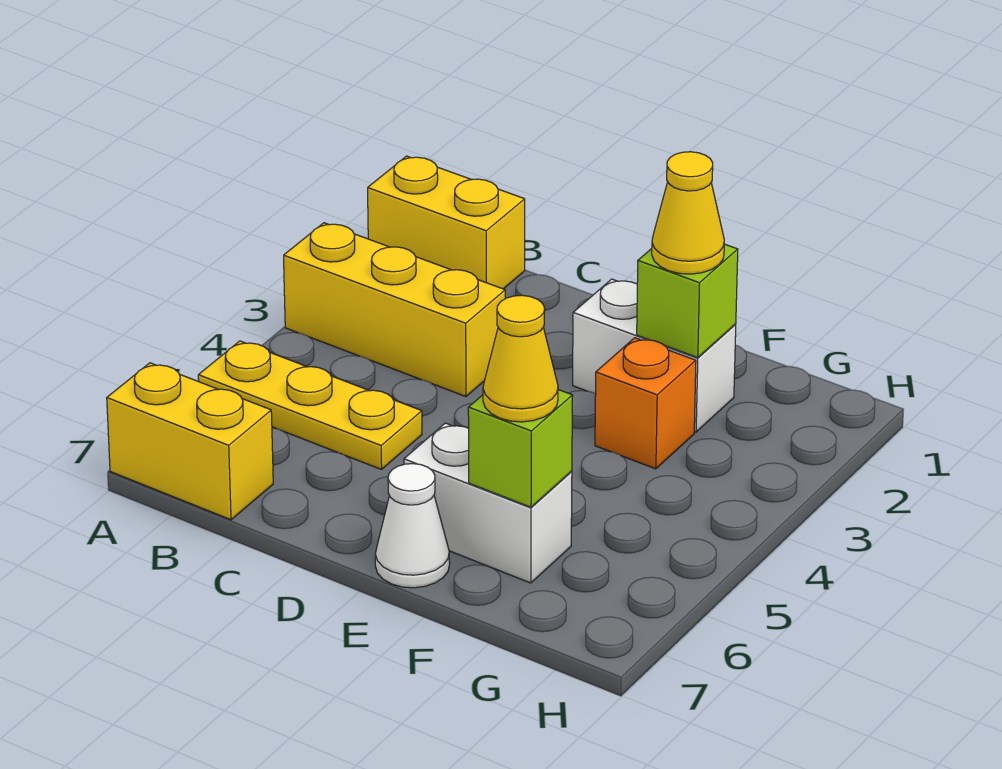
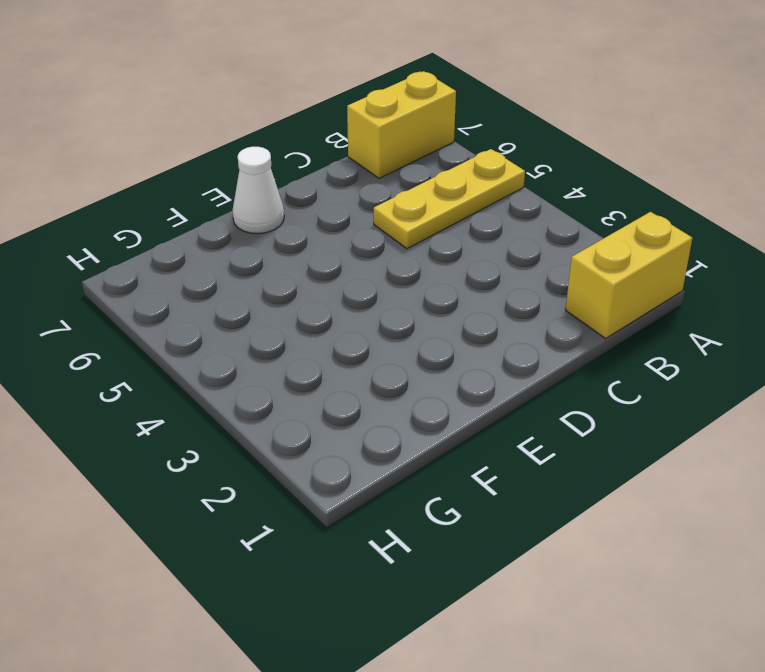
none -> yellow brick A3:C3 level 1
none -> white brick E2:F2 level 1
none -> white brick E6:F6 level 1

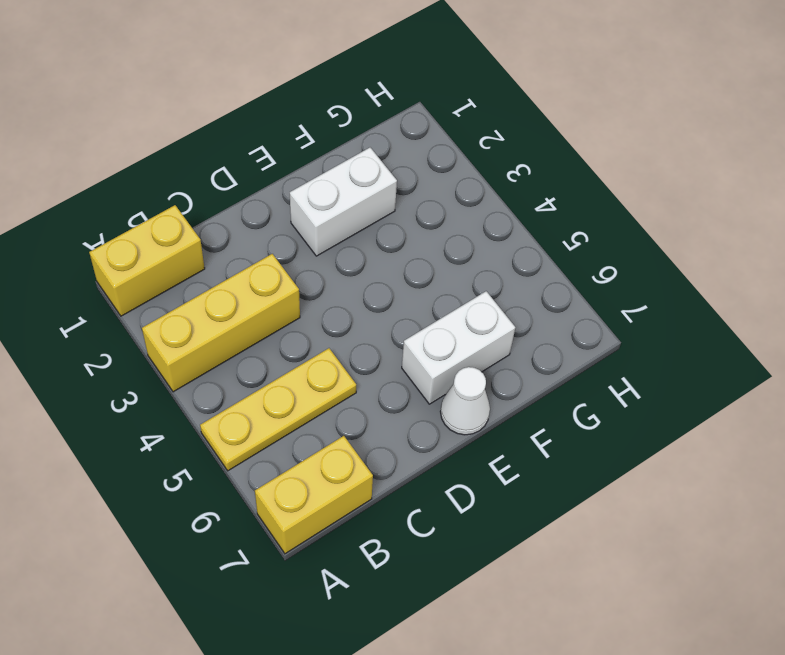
none -> orange brick F3 level 1
none -> lime brick F2 level 2
none -> lime brick F6 level 2

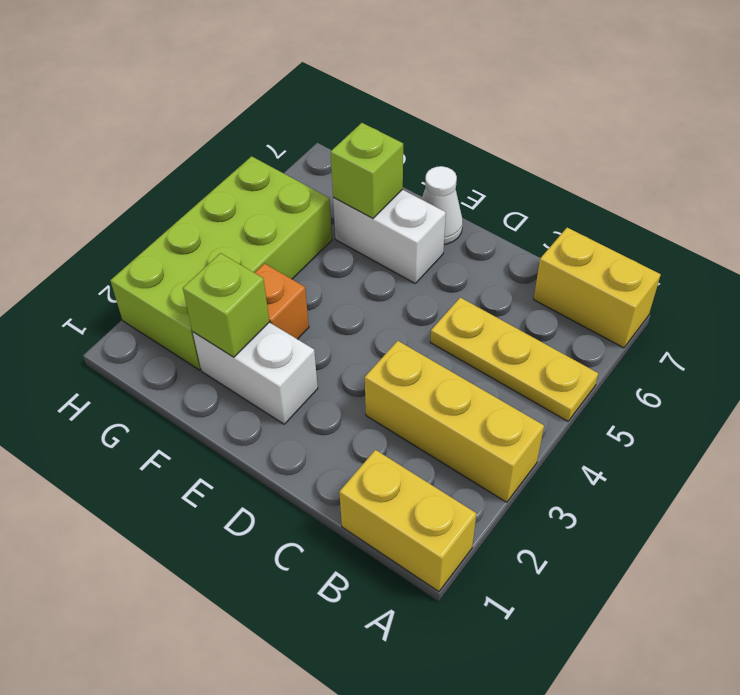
lime brick G2:H5 level 1 -> none
none -> yellow cone F2 level 3
none -> yellow cone F6 level 3

